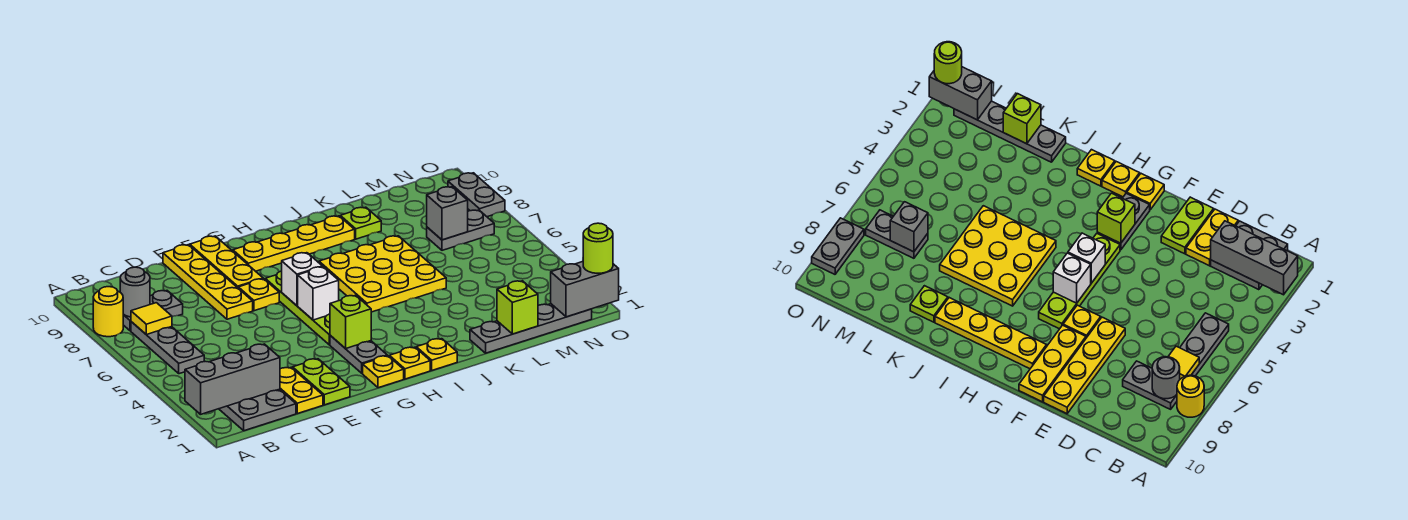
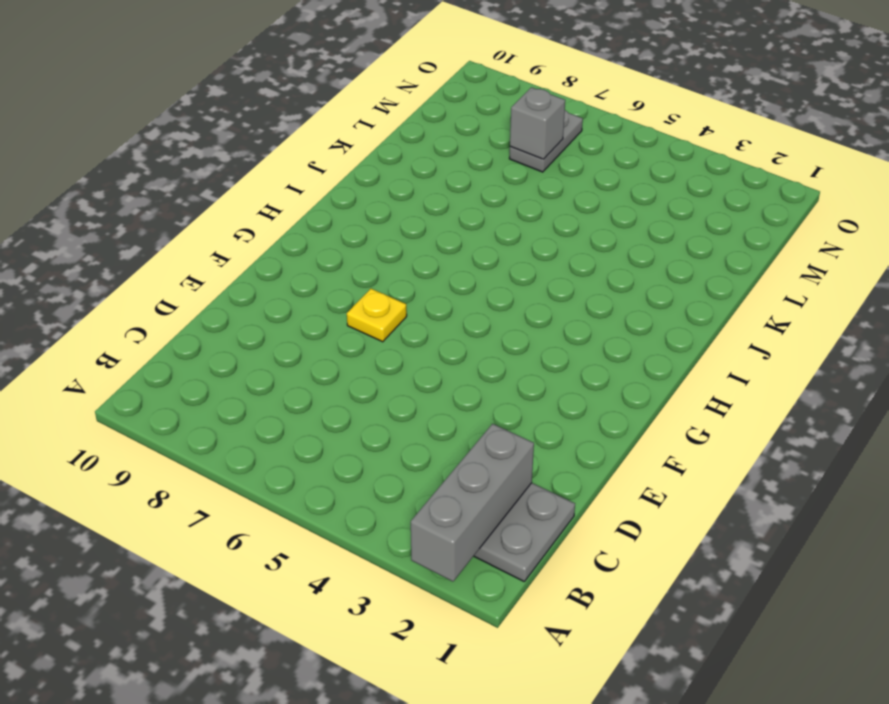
none -> yellow round brick A8 level 1
none -> grey plate B5:B7 level 1
none -> grey plate B8:C8 level 1
none -> yellow plate D1:D2 level 1

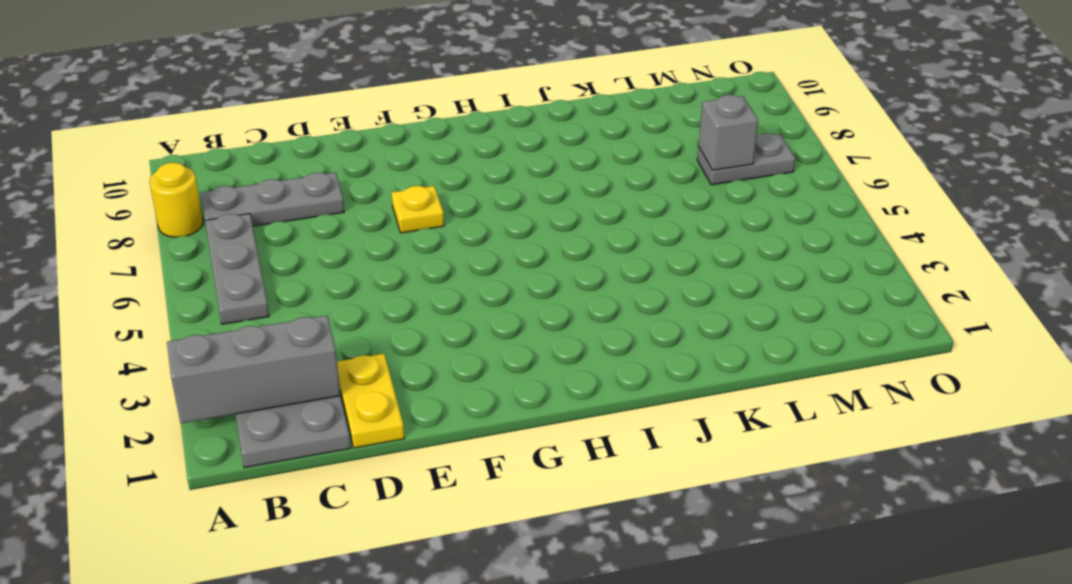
grey plate B8:D8 level 1 -> grey plate B8:C8 level 1
none -> lime plate E1:E2 level 1
none -> yellow plate E7:E10 level 1
none -> yellow plate F8:F10 level 1
none -> yellow plate G1 level 1

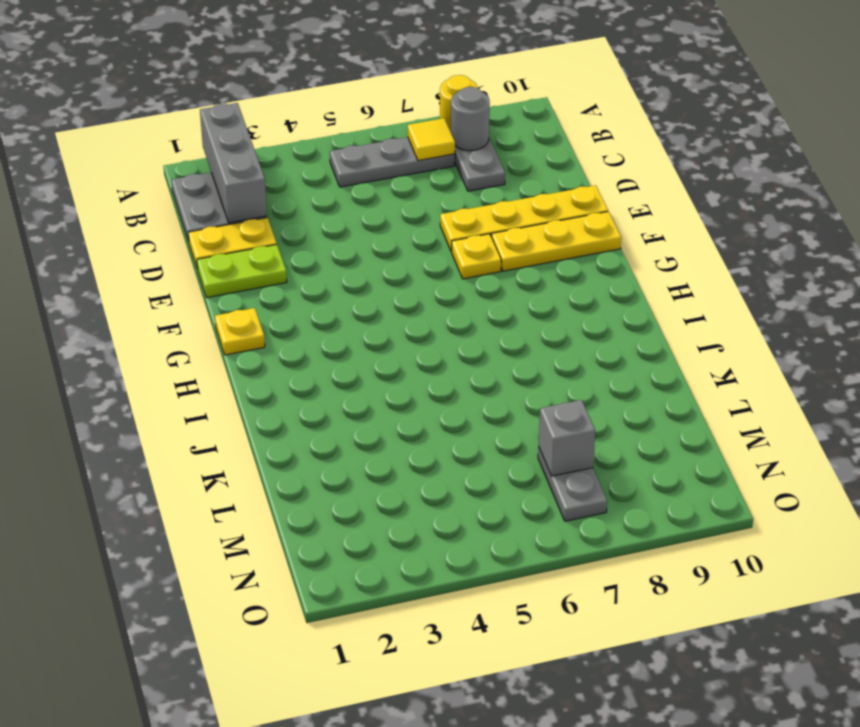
none -> grey plate G2:G3 level 1
none -> lime plate G4:G7 level 1
none -> yellow plate G9:J9 level 1
none -> yellow plate H1 level 1

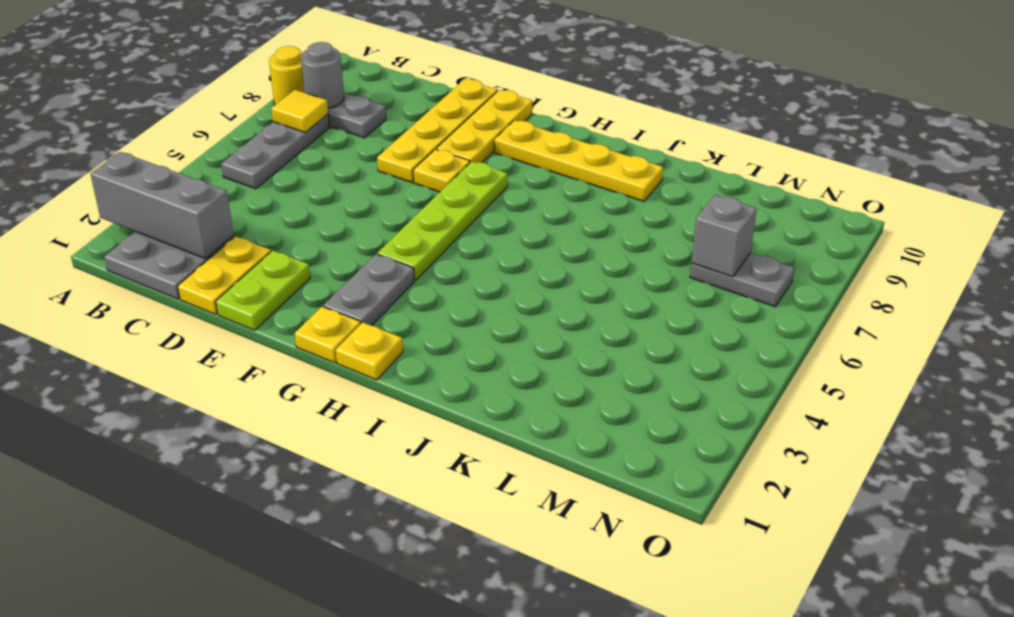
none -> yellow plate I1 level 1
none -> yellow plate I5:K7 level 1
none -> grey plate K1:N1 level 1
none -> lime plate K9 level 1

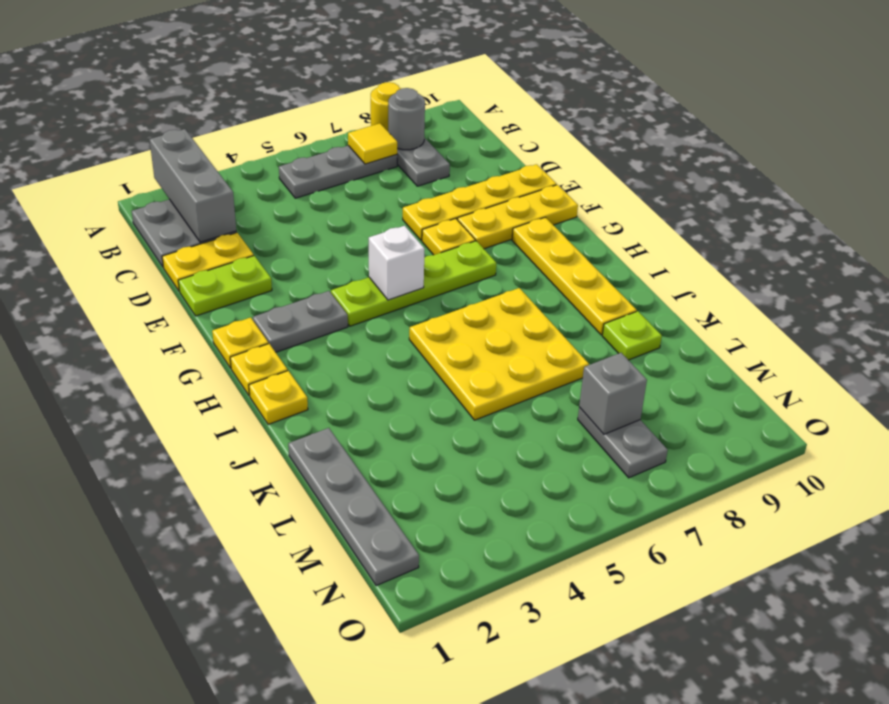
none -> grey plate O8:O9 level 1
none -> lime brick G3 level 2
none -> white brick G6 level 2
none -> lime brick L1 level 2

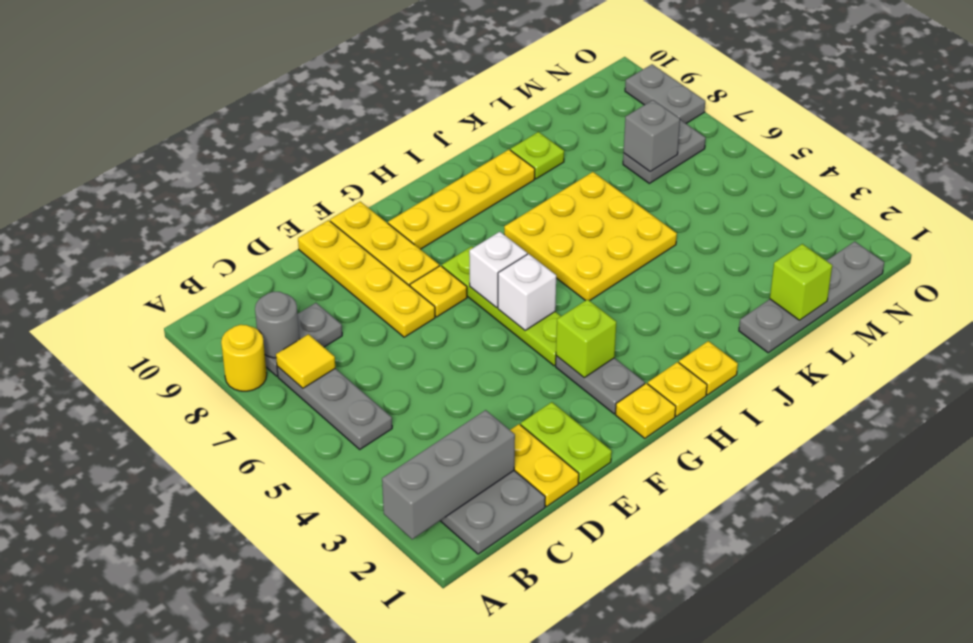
none -> grey brick N1:O1 level 2
none -> lime round brick O1 level 3

